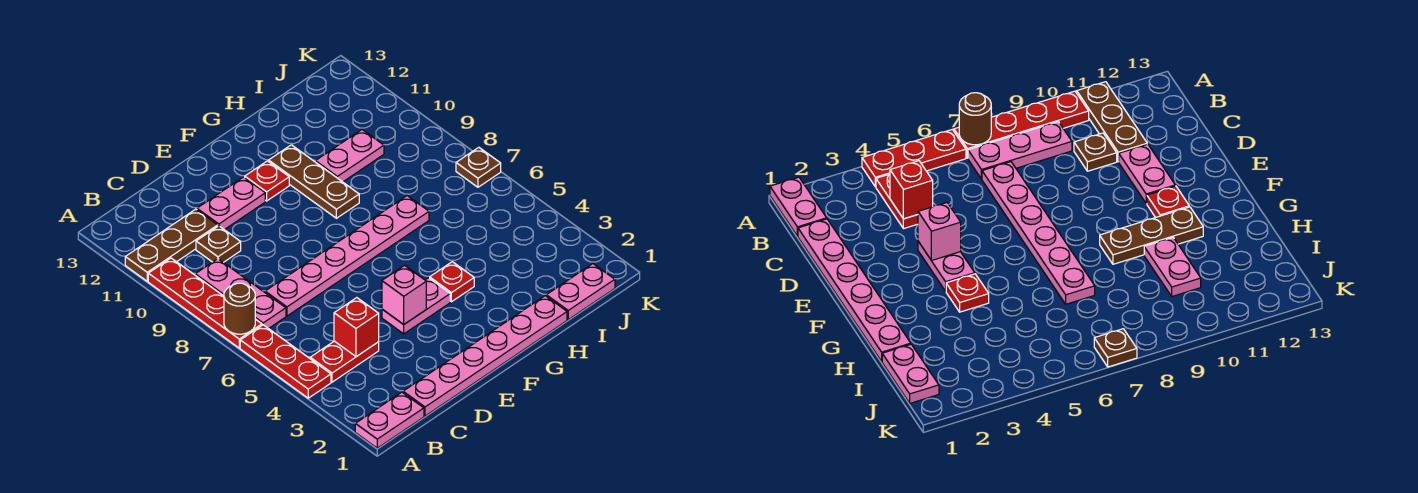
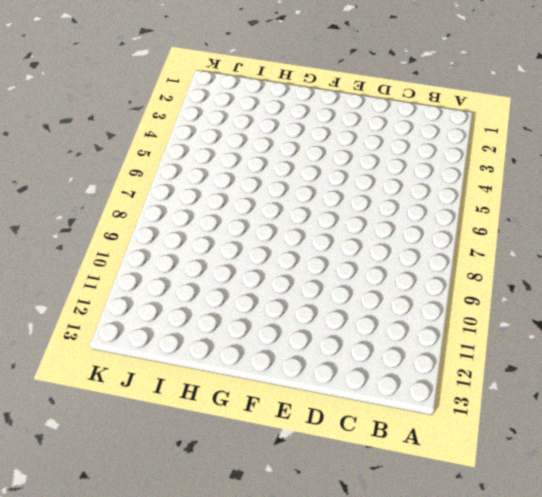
none -> pink plate A1:B1 level 1
none -> red plate A4:A6 level 1
none -> red plate A7:A10 level 1

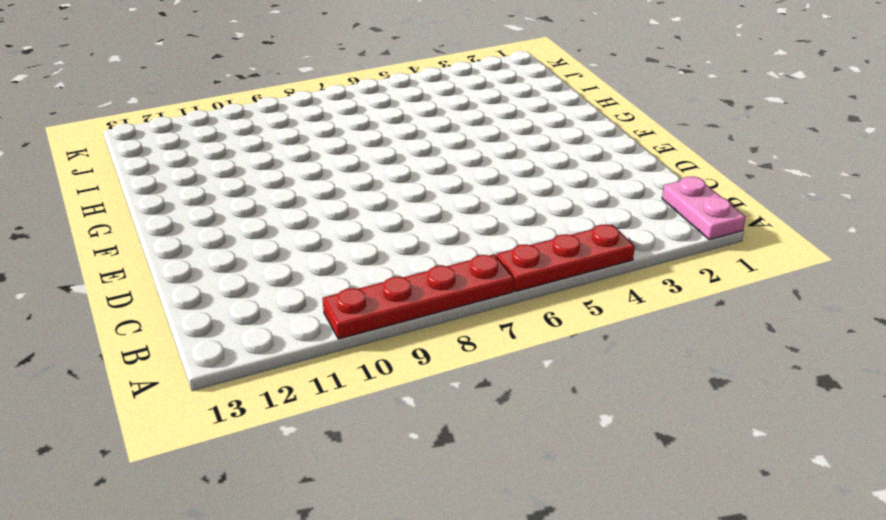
none -> brown plate A11:C11 level 1
none -> red plate B4:C4 level 1
none -> pink plate B7:B9 level 1

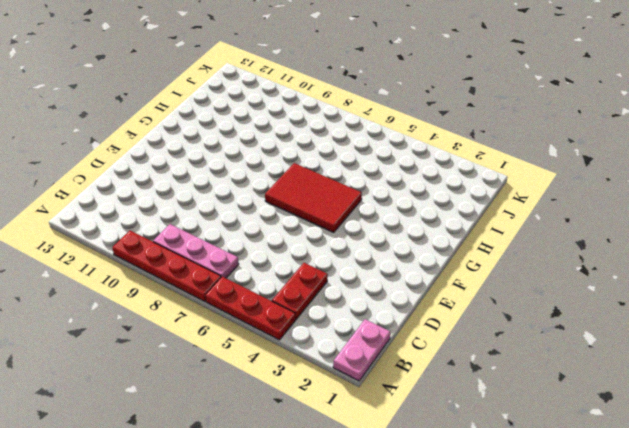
red tile F5:G7 level 1 -> pink plate C7:H7 level 1
none -> brown plate A11:C11 level 1
none -> pink plate C1:H1 level 1
none -> brown plate C10 level 1

